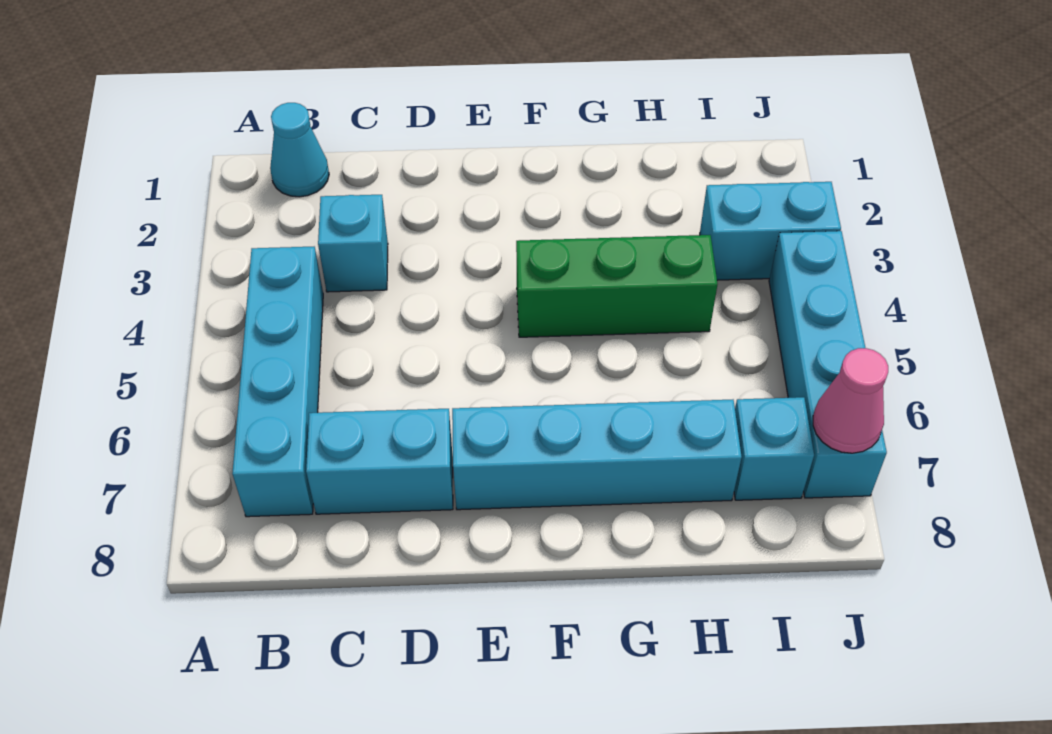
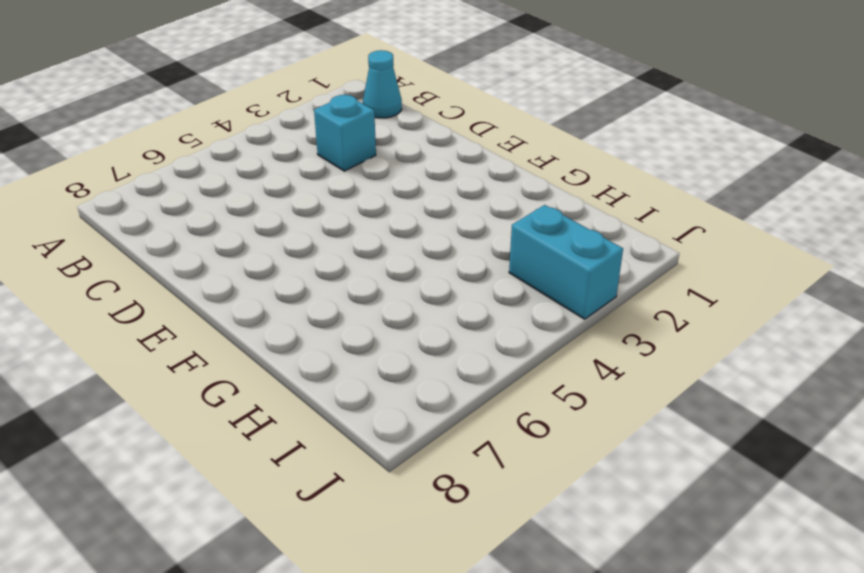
none -> cyan brick B4:B7 level 1
none -> cyan brick C7:D7 level 1

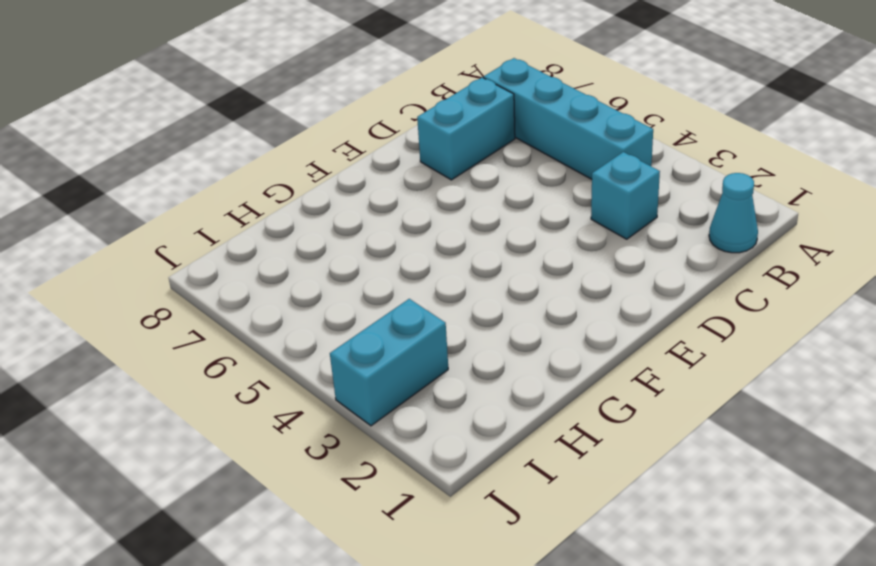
none -> cyan brick E7:H7 level 1
none -> green brick F4:H4 level 1

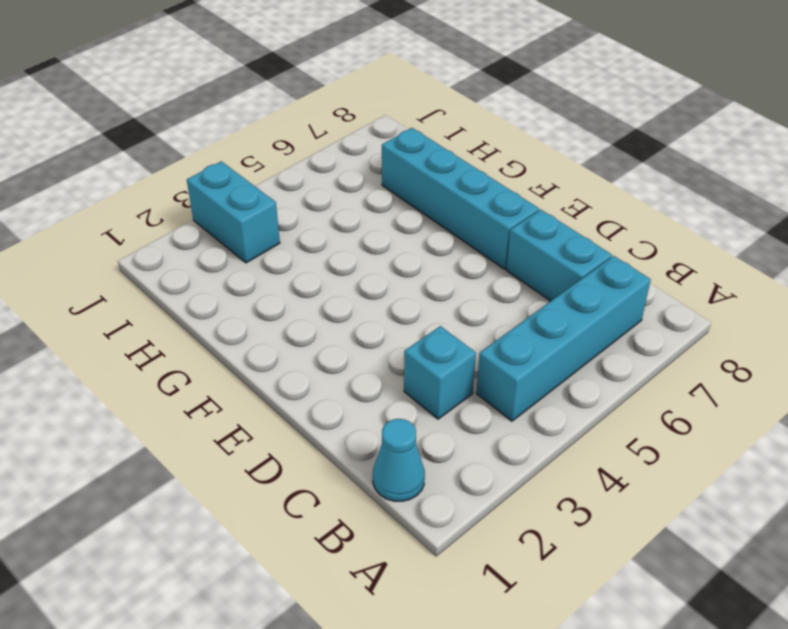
none -> green brick F4:H4 level 1
none -> cyan brick I7 level 1

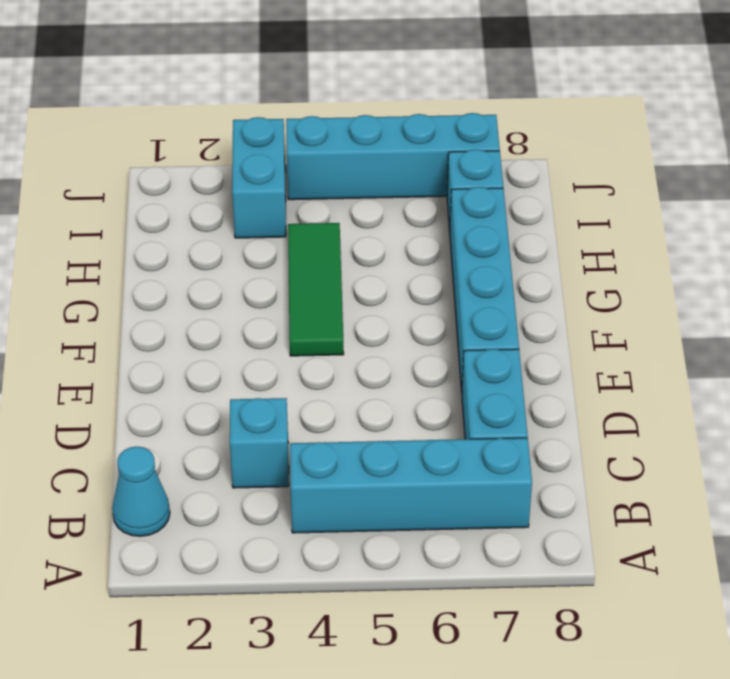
green tile F4:H4 level 1 -> green brick F4:H4 level 1
none -> pink cone J7 level 2

